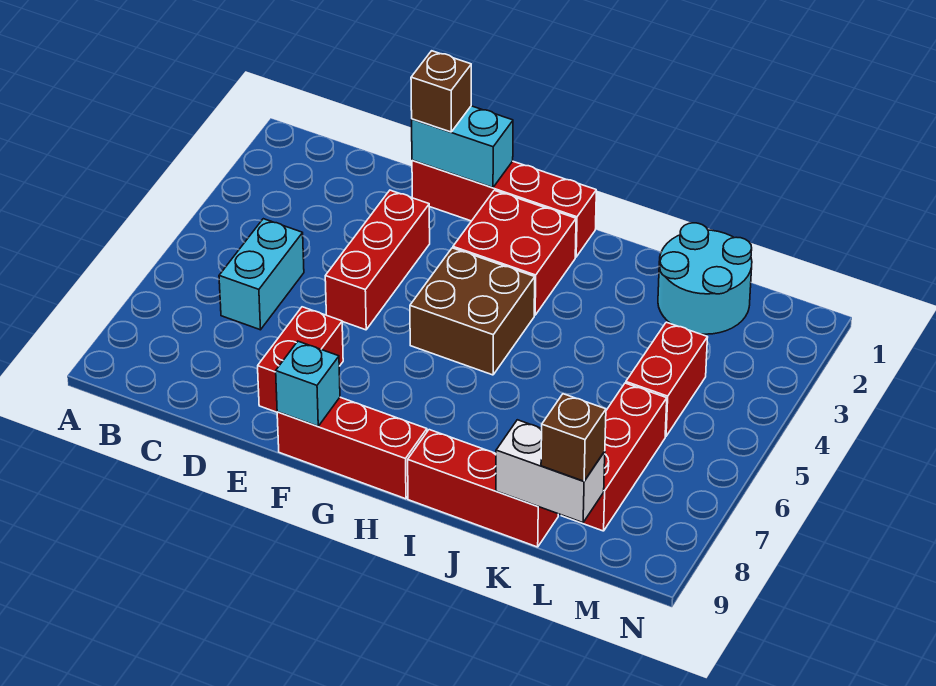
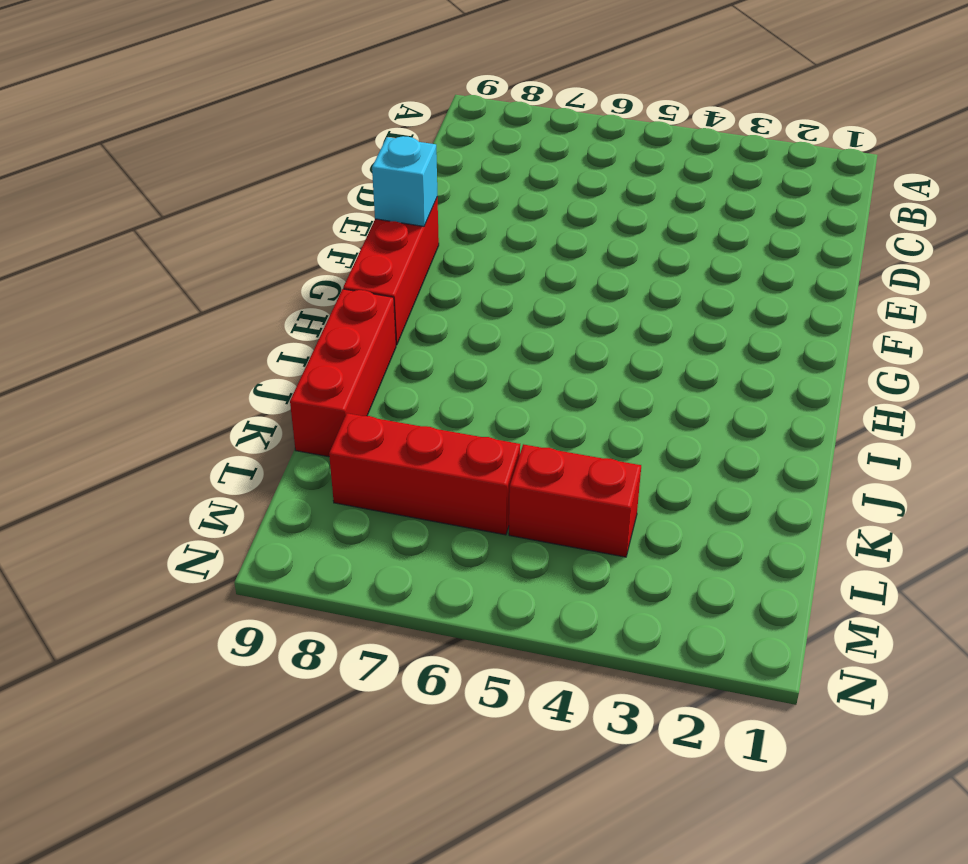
none -> cyan brick C5:C6 level 1
none -> red brick E1:H1 level 1
none -> red brick E3:E5 level 1

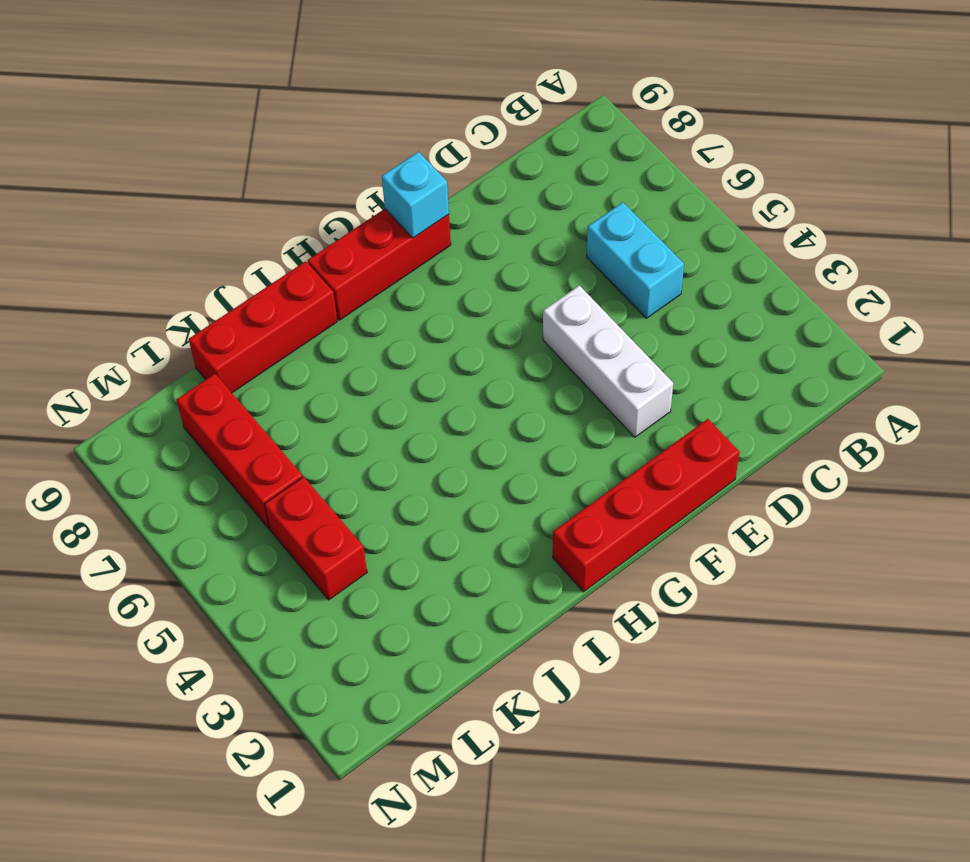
white brick E3:E5 level 1 -> red brick E3:E5 level 1
none -> red brick E7:E8 level 1
none -> red brick G2:H3 level 1
none -> brown brick G4:H5 level 1

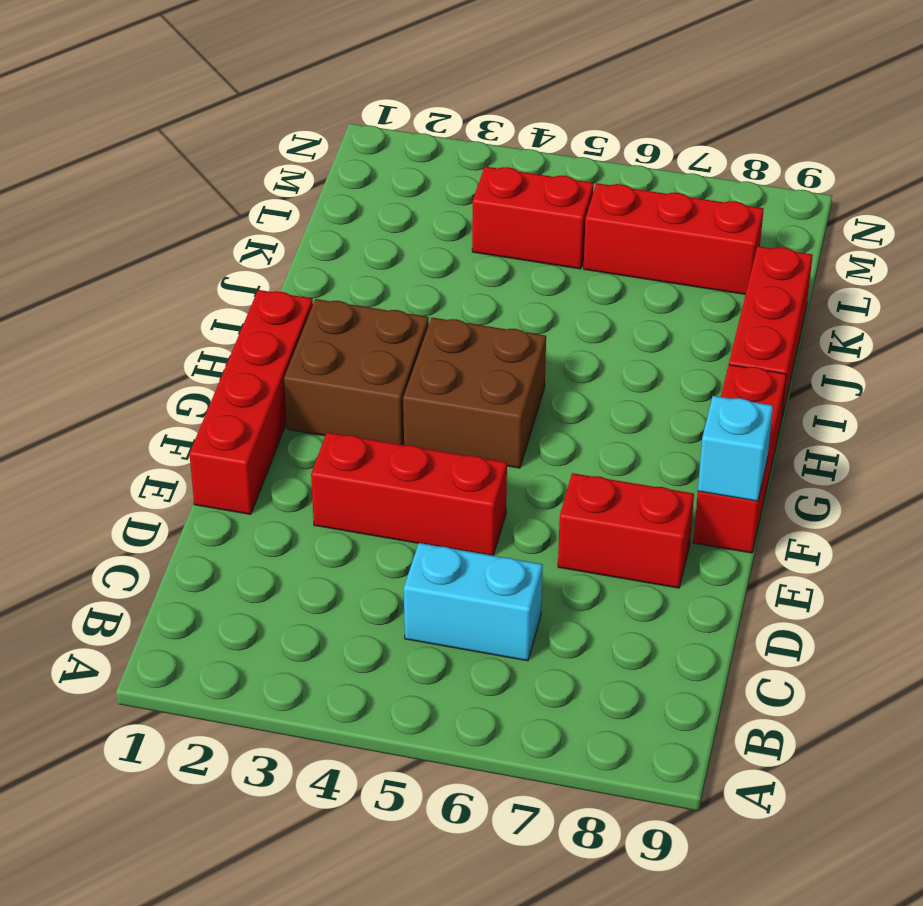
brown brick G2:H3 level 1 -> red brick G2:H3 level 1
none -> cyan round brick K1:L2 level 1
none -> cyan brick E1:F1 level 2
none -> white brick K9:L9 level 2

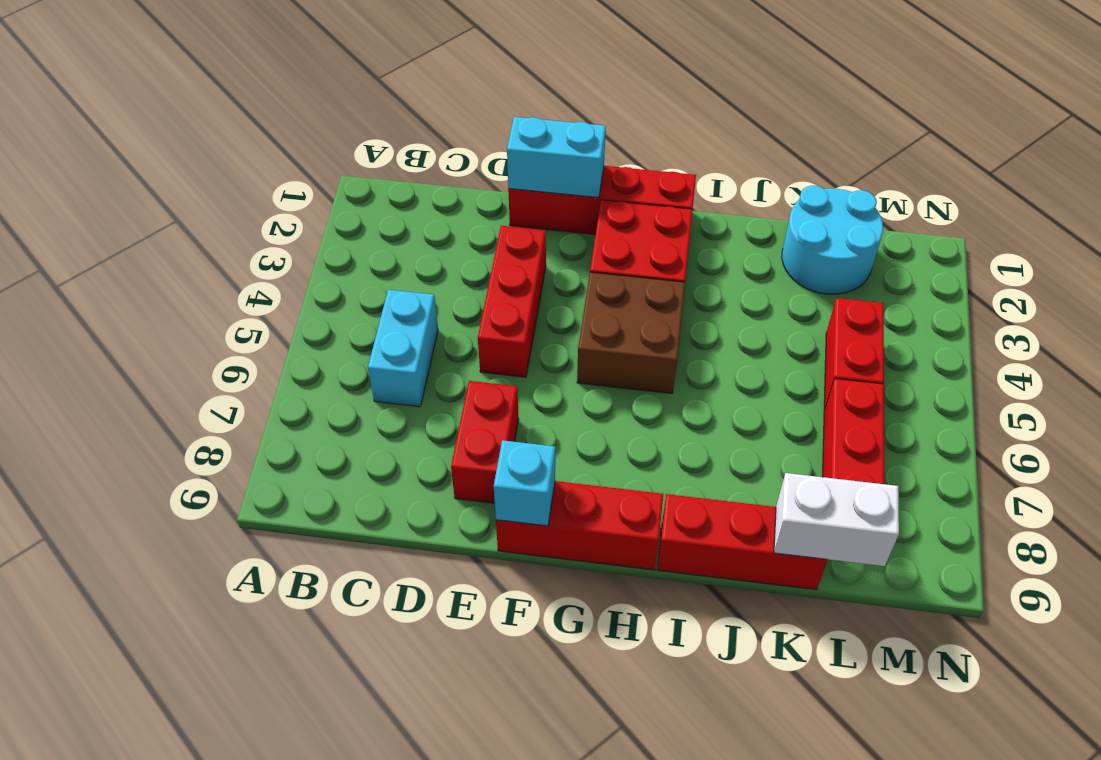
none -> brown brick E1 level 3
none -> brown brick L9 level 3

